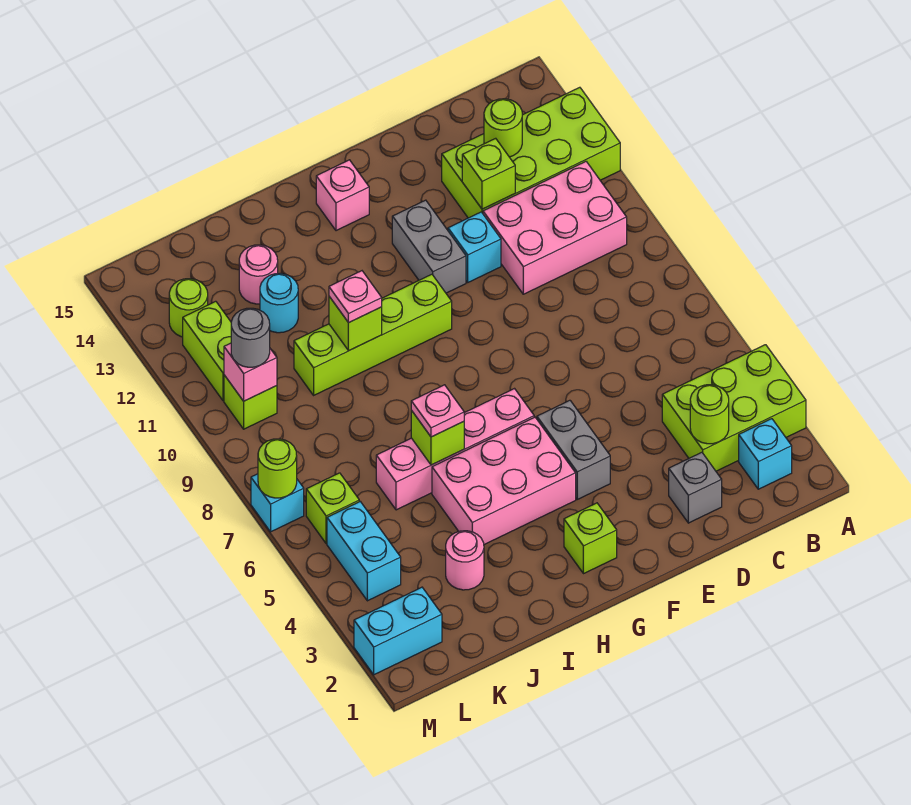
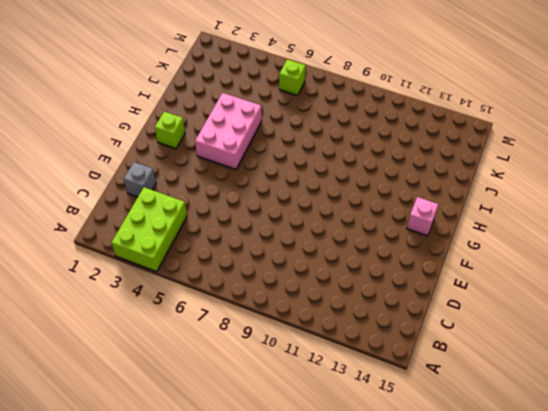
none -> lime brick A12:D13 level 1
none -> cyan brick B2 level 1
none -> pink brick B10:D11 level 1
none -> cyan brick E11 level 1

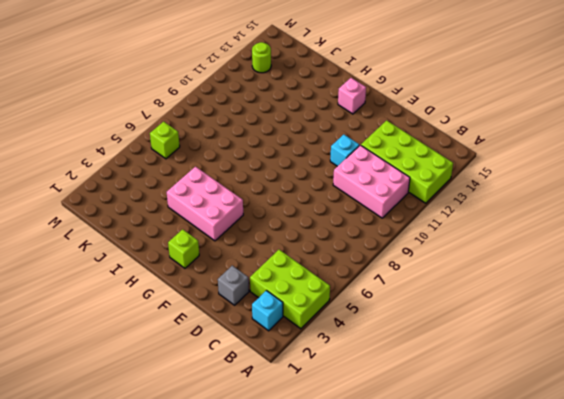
none -> grey brick F4:F5 level 1
none -> grey brick F11:F12 level 1
none -> pink brick G6:J6 level 1
none -> lime brick G10:J10 level 1

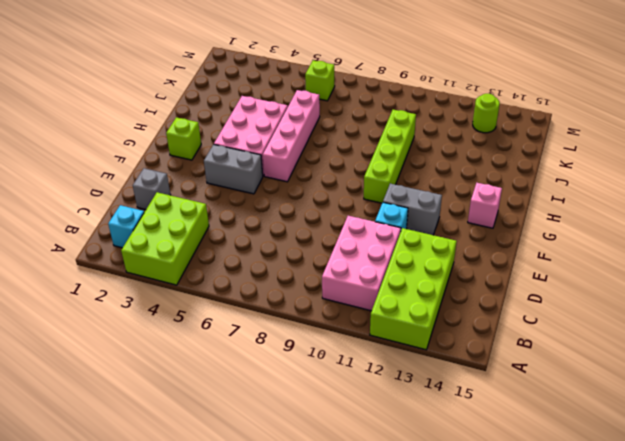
none -> pink round brick J3 level 1
none -> cyan round brick J12 level 1
none -> pink round brick J13 level 1
none -> cyan brick L2:M2 level 1

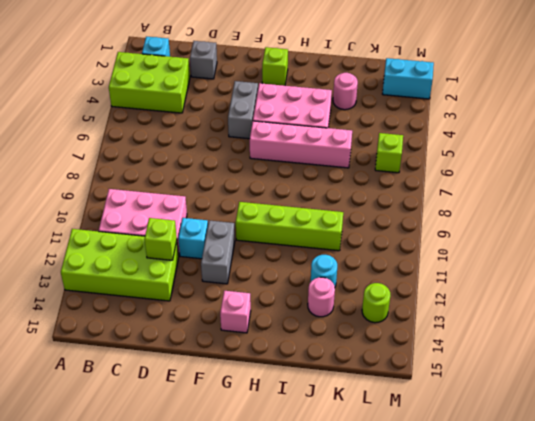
none -> cyan brick L4:L5 level 1
none -> lime brick L10 level 1
none -> lime brick L11:L12 level 1
none -> cyan brick M7 level 1

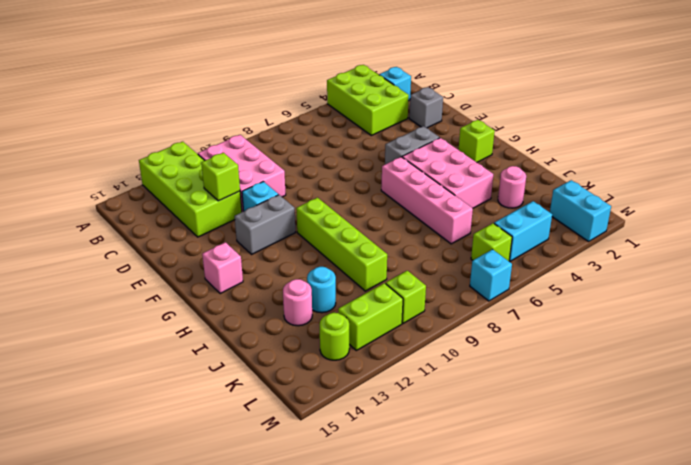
none -> lime round brick C3 level 2
none -> lime round brick C13 level 2
none -> lime brick I6 level 2
none -> lime brick I10 level 2

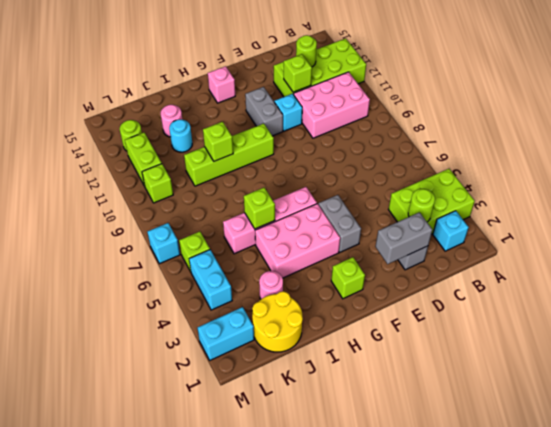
grey brick D2:E2 level 2 -> none
yellow round brick J1:K2 level 1 -> none
none -> pink brick L10 level 2
none -> lime round brick M7 level 2
none -> pink plate I6 level 3
none -> pink plate I10 level 3

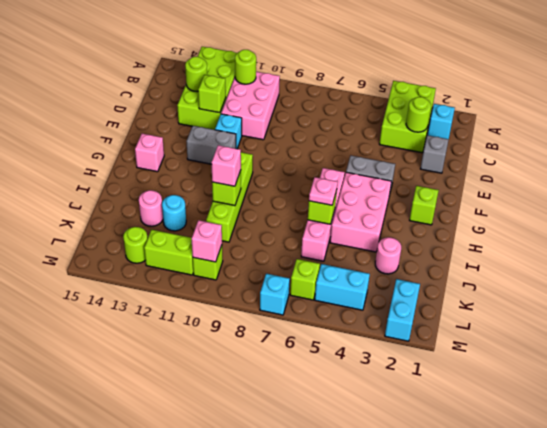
lime round brick B11 level 2 -> lime round brick M7 level 2
pink brick I10 level 3 -> pink plate I10 level 3
none -> grey round brick L10 level 3

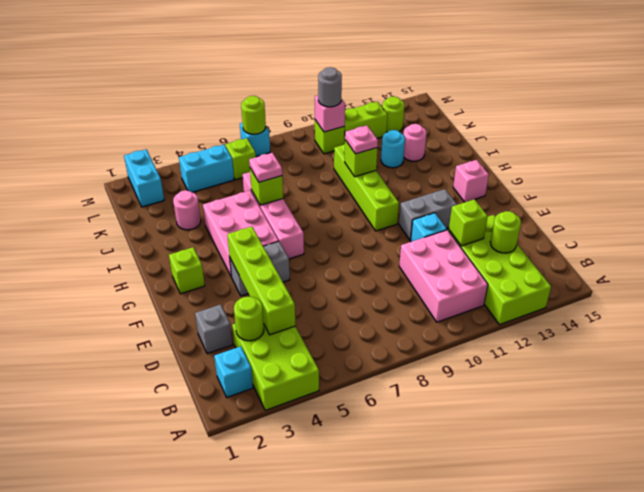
lime brick C4:F4 level 2 -> none

